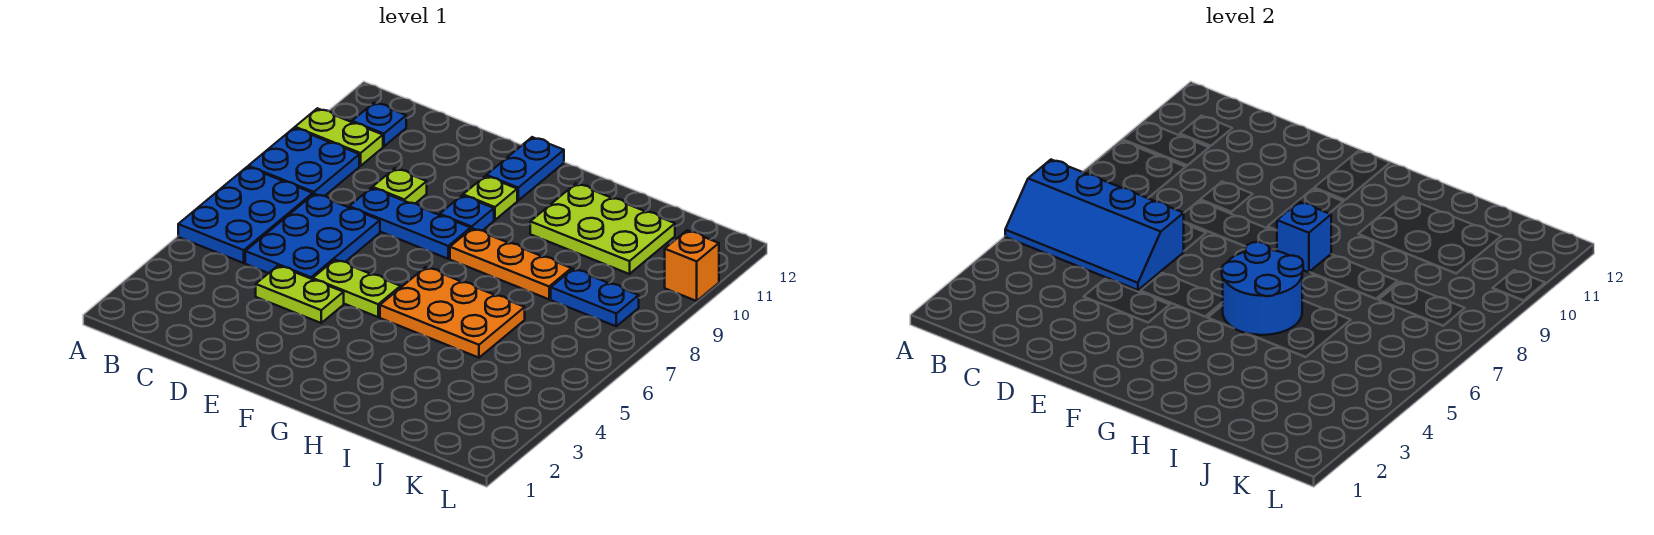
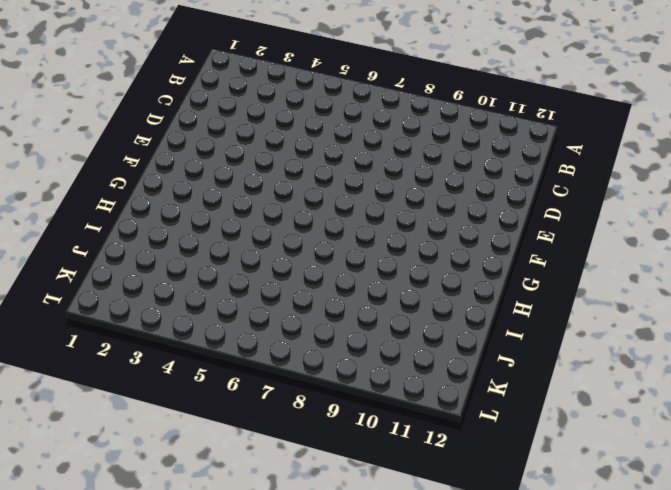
none -> blue plate A5:B7 level 1
none -> blue plate A8:B9 level 1
none -> lime plate A10:B10 level 1

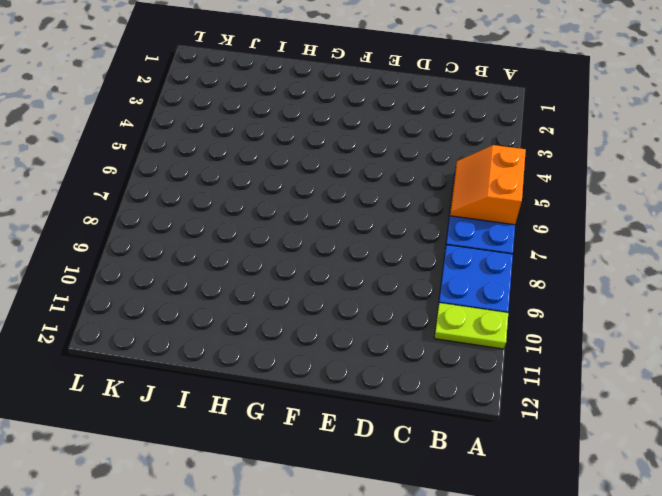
orange slope A5:B6 level 2 top A -> blue slope A5:D6 level 2 top 6
none -> blue plate B11 level 1
none -> blue plate C5:D7 level 1
none -> lime plate D4:E4 level 1

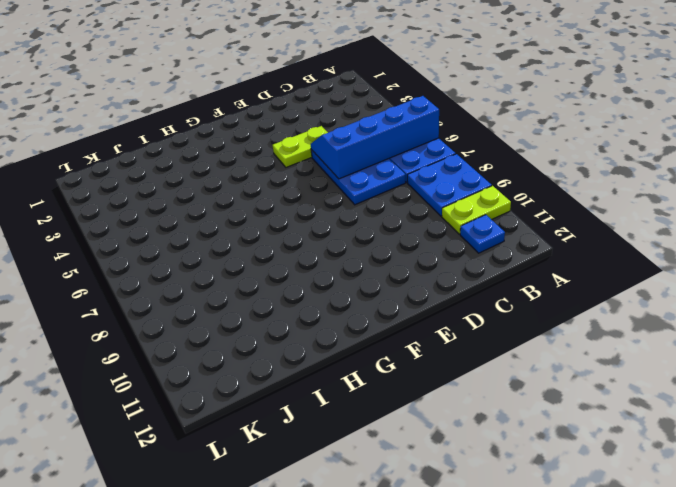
none -> blue plate D8:F8 level 1
none -> lime plate D9 level 1
none -> lime plate E5:F5 level 1

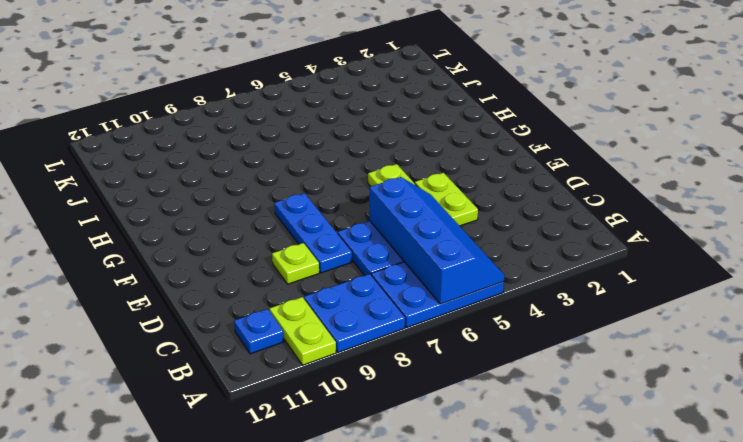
none -> blue plate F9 level 1
none -> lime plate F10 level 1
none -> blue plate F11:F12 level 1

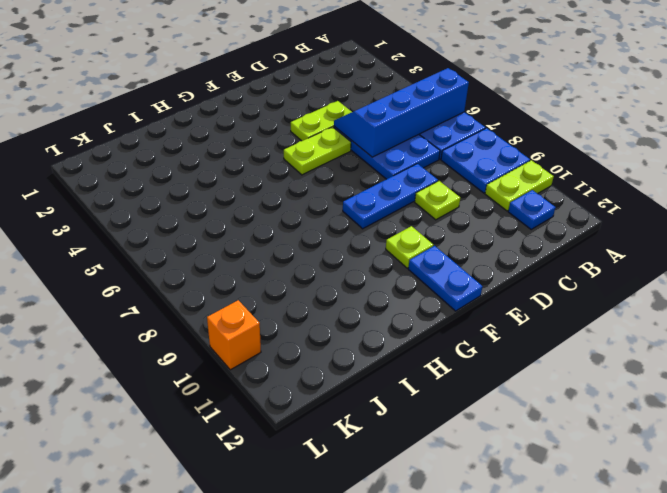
none -> blue plate F9 level 1
none -> orange plate G5:I6 level 1
none -> orange plate G8:I8 level 1

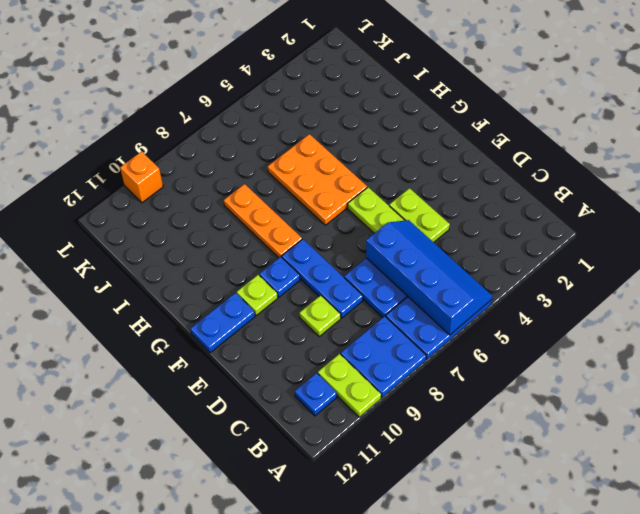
none -> lime plate H10:J11 level 1
none -> blue plate J8:K8 level 1
none -> blue round brick G5:H6 level 2

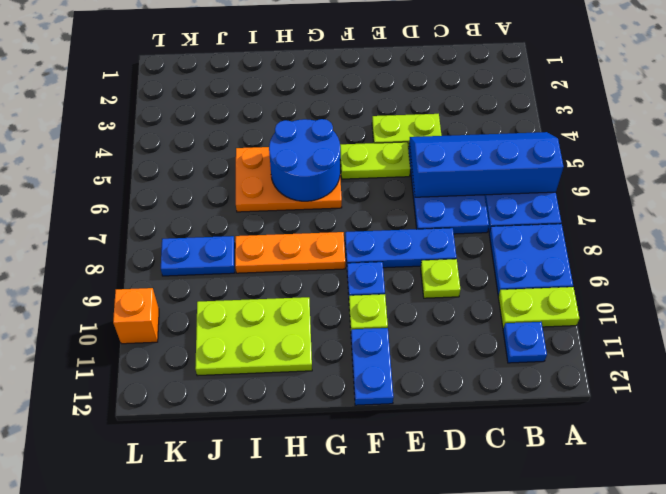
none -> blue brick G8 level 2

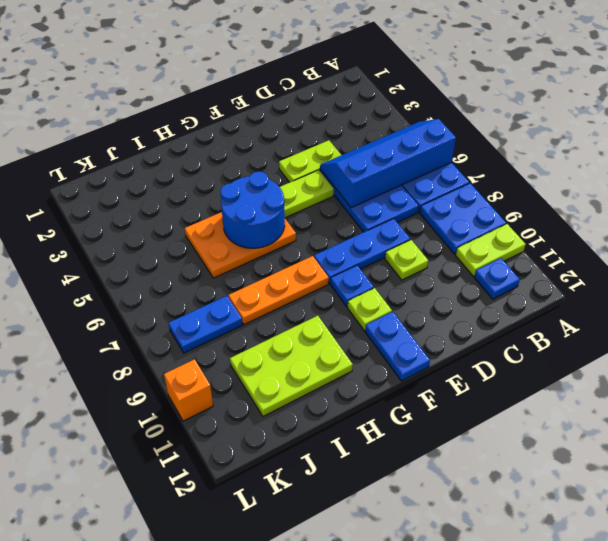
none -> blue brick G8 level 2

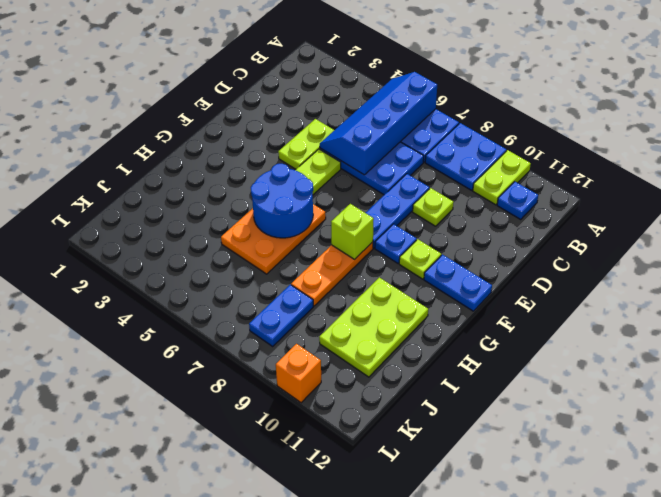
lime brick G8 level 2 -> blue brick G8 level 2

